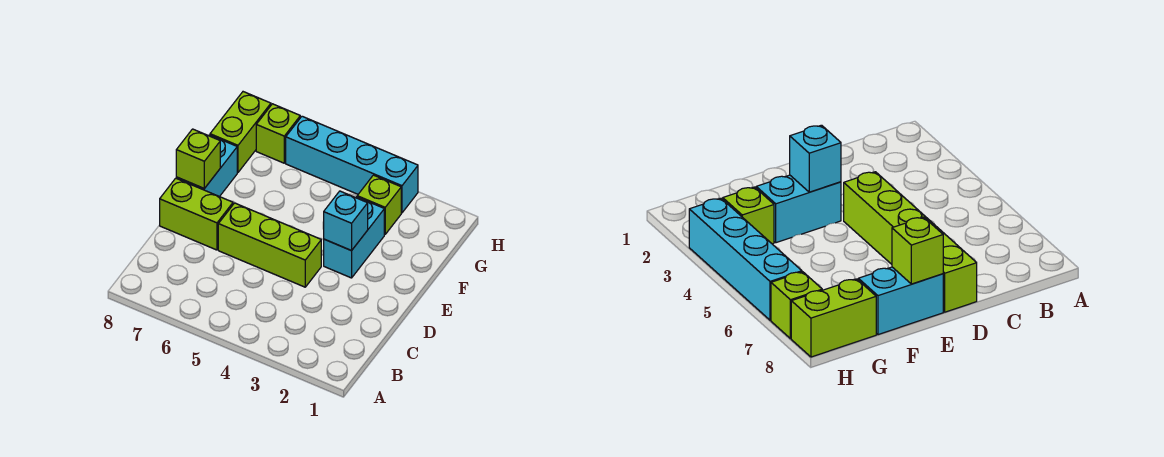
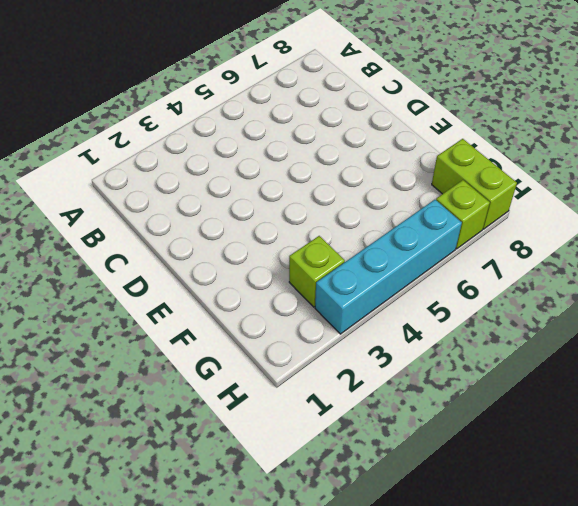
none -> lime brick D4:D6 level 1
none -> lime brick D7:D8 level 1

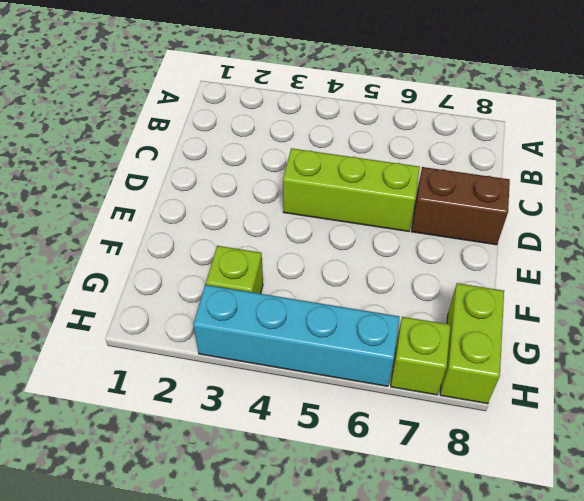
brown brick D7:D8 level 1 -> lime brick D7:D8 level 1
none -> cyan brick E3:F3 level 1
none -> cyan brick E8:F8 level 1

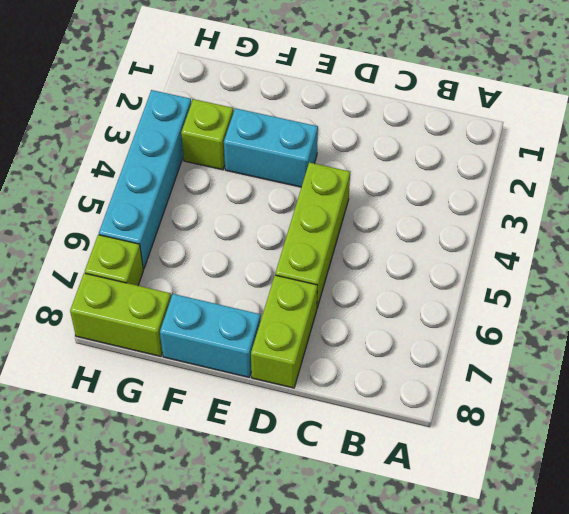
none -> cyan brick E3 level 2
none -> lime brick E8 level 2

